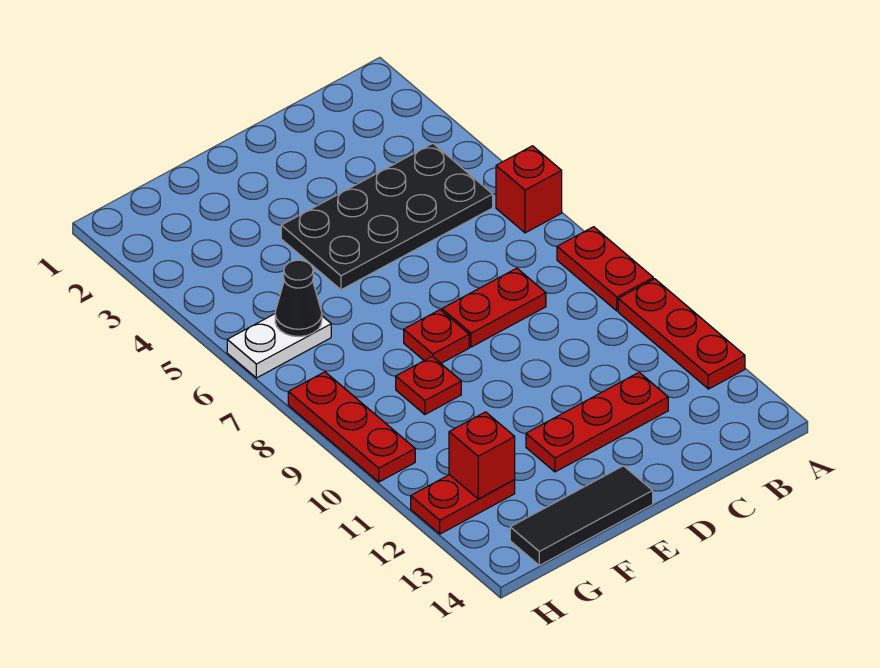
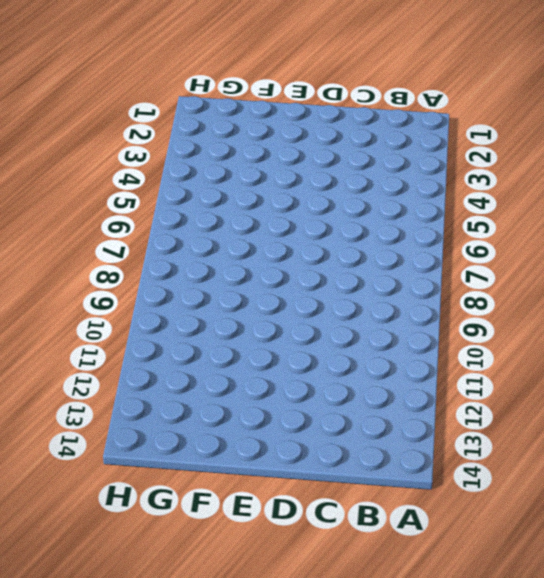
none -> red brick A6 level 1
none -> red plate A8:A9 level 1
none -> red plate A10:A12 level 1

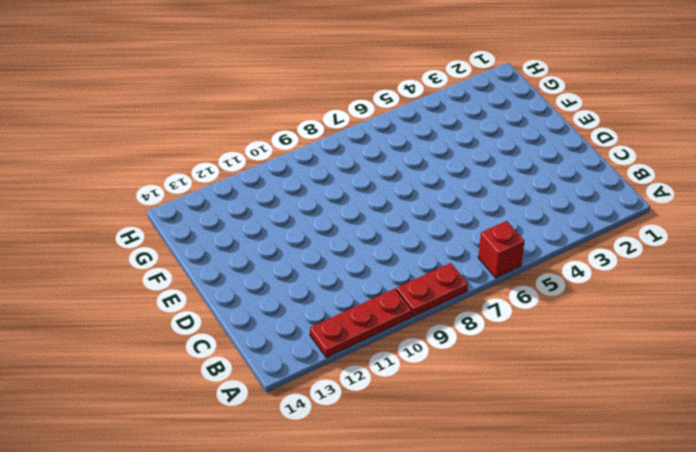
none -> black plate B4:E5 level 1
none -> red plate C8:D8 level 1
none -> red plate C12:E12 level 1

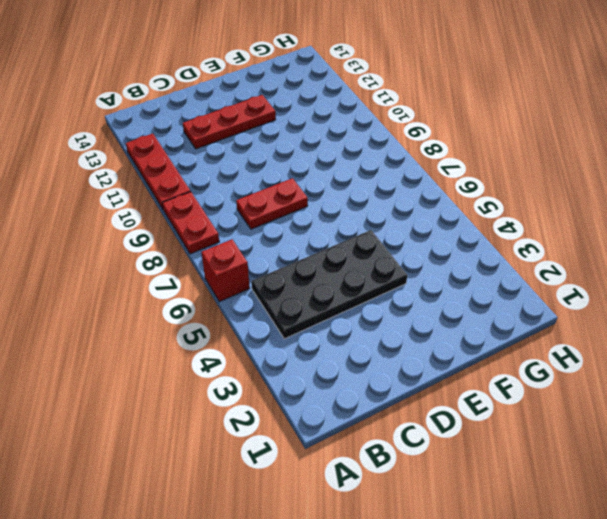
none -> red plate E8 level 1
none -> black tile E14:G14 level 1
none -> red plate F9 level 1

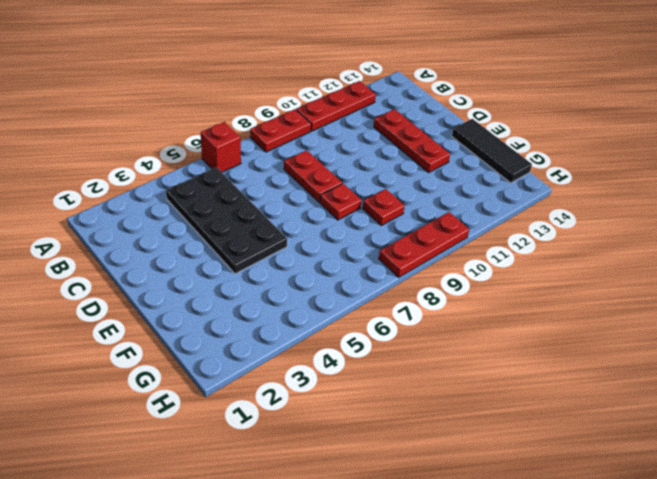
none -> white plate G6:H6 level 1
none -> red plate G12:H12 level 1
none -> black cone G6 level 2

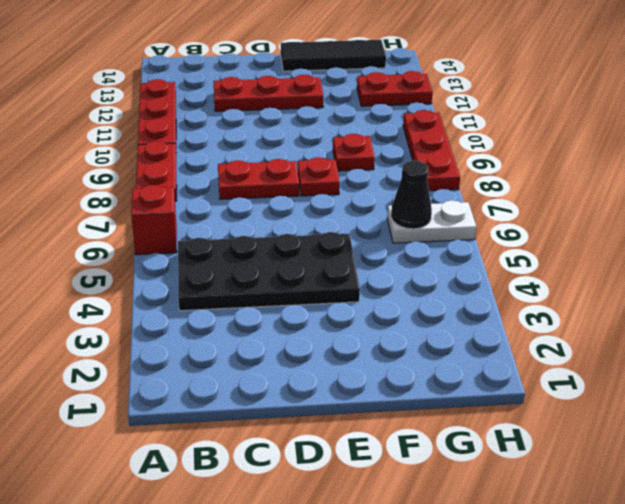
none -> red brick G12 level 2

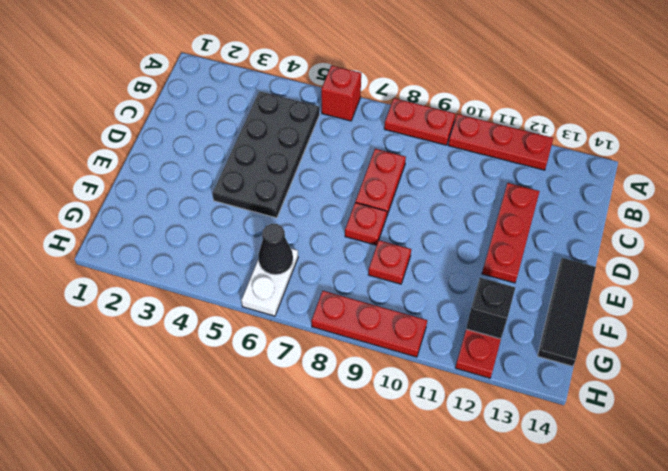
black brick G12 level 2 -> red brick G12 level 2

